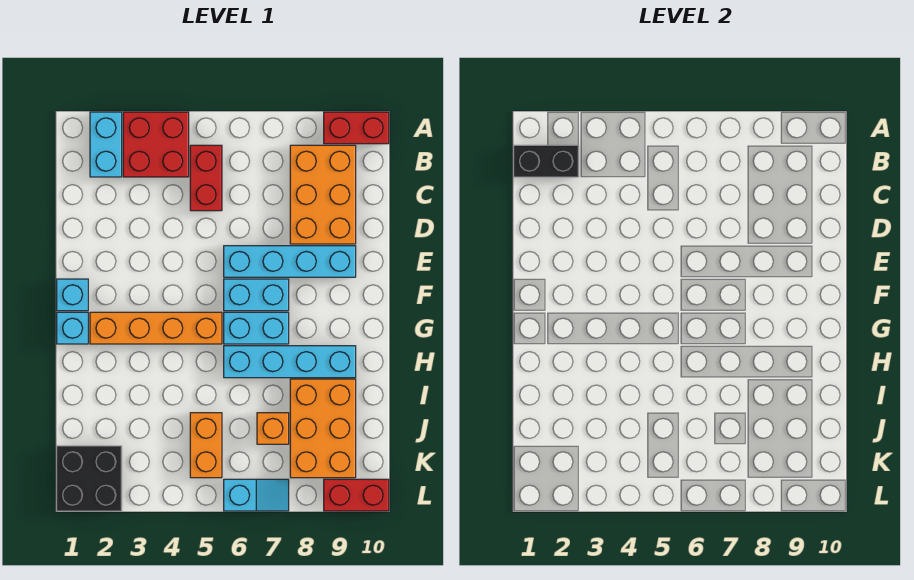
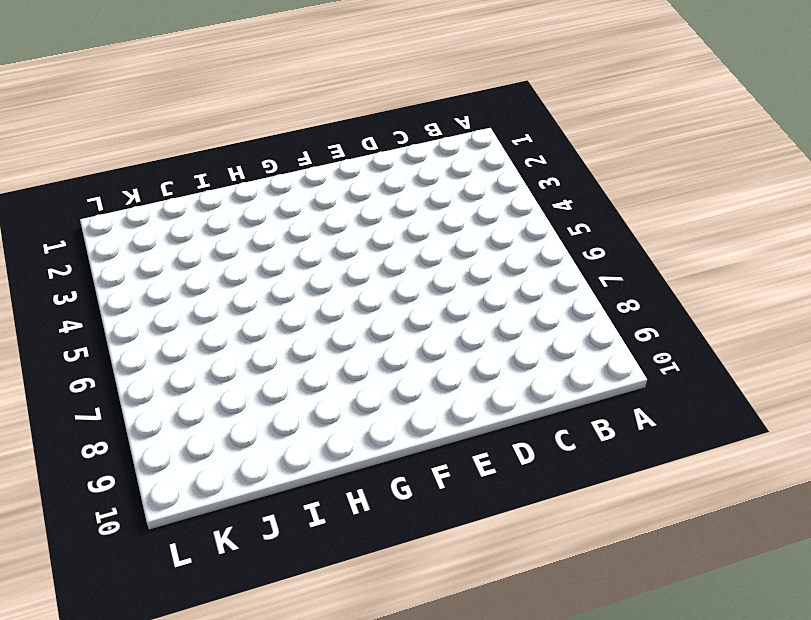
none -> cyan brick A2:B2 level 1
none -> red brick A3:B4 level 1
none -> red brick A9:A10 level 1

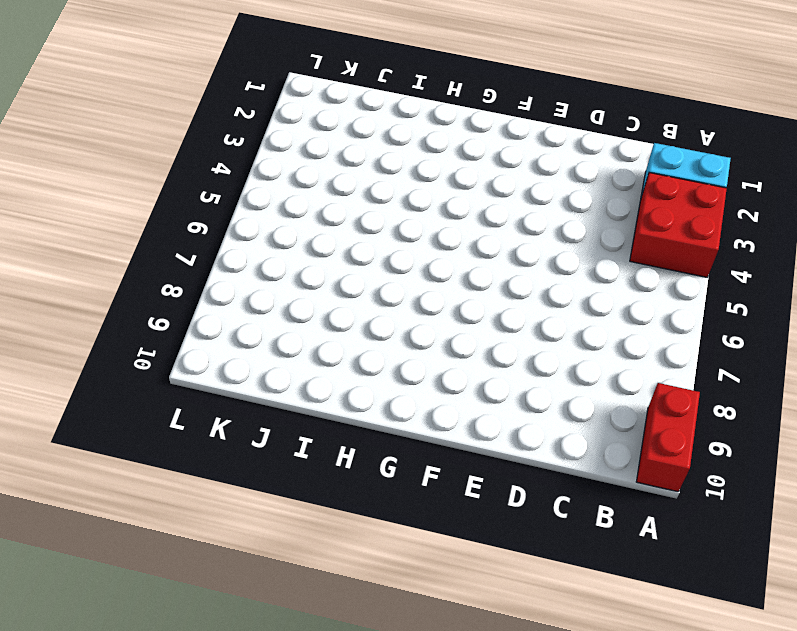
none -> red brick B5:C5 level 1
none -> orange brick B8:D9 level 1
none -> cyan brick E6:E9 level 1

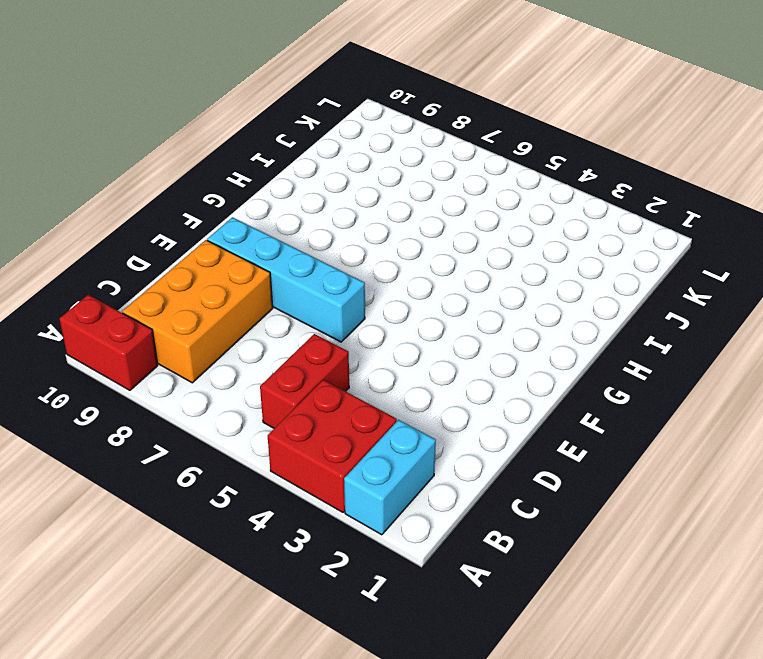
none -> cyan brick F1 level 1
none -> cyan brick F6:F7 level 1
none -> cyan brick G1 level 1

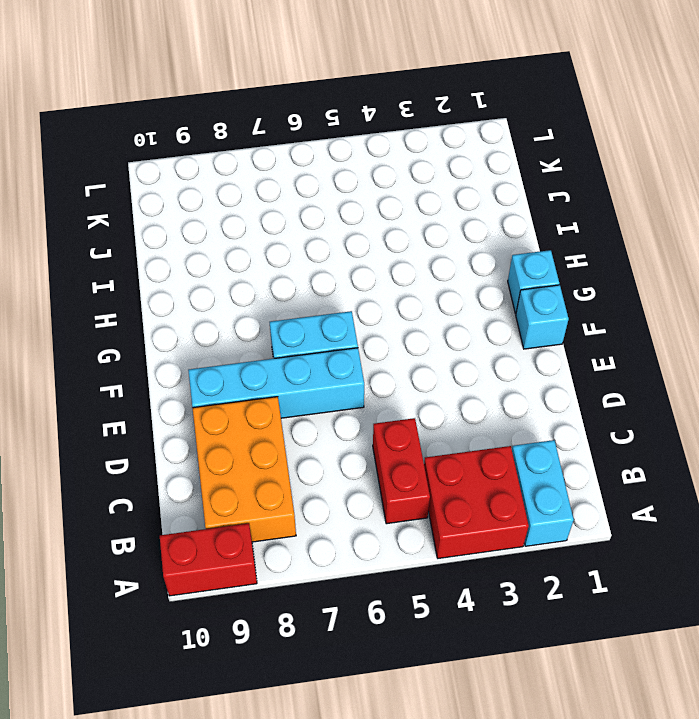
none -> orange brick G2:G5 level 1
none -> cyan brick G6:G7 level 1
none -> cyan brick H6:H9 level 1

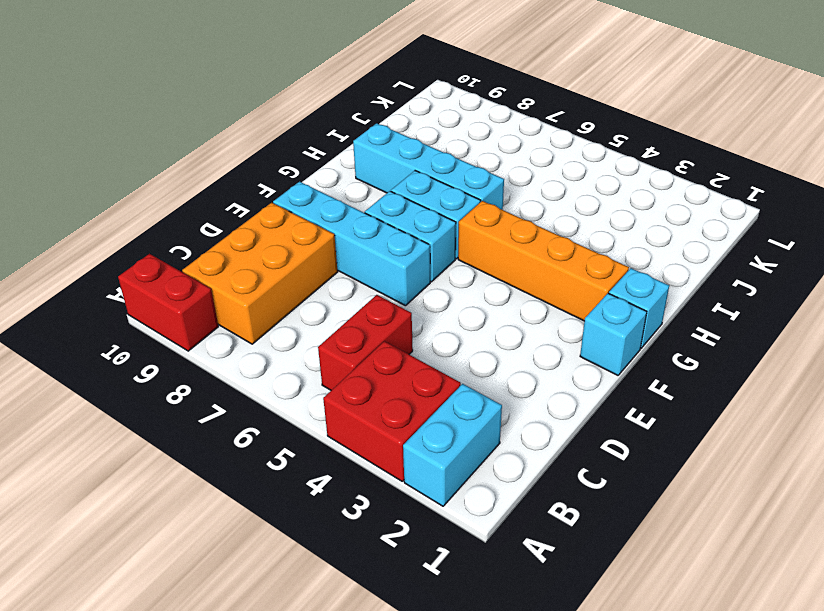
none -> orange brick I8:K9 level 1
none -> orange brick J5:K5 level 1
none -> orange brick J7 level 1

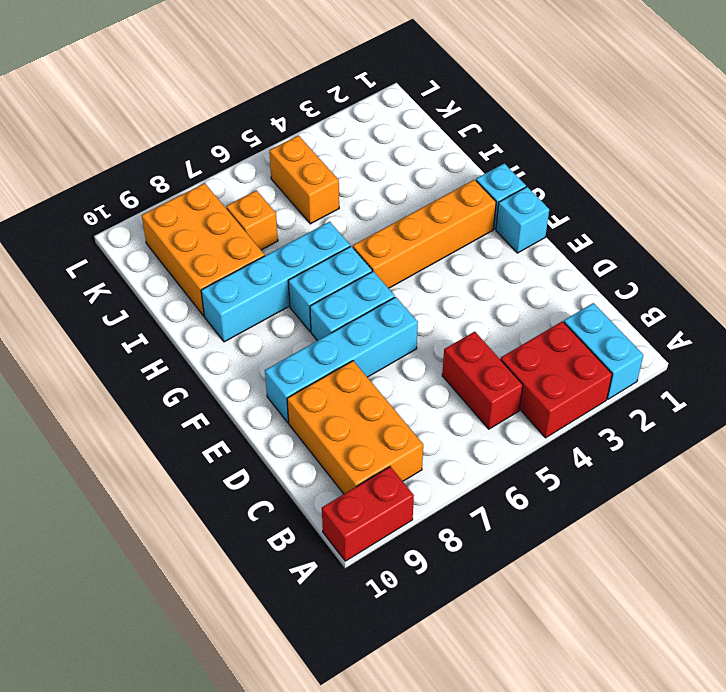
none -> black brick K1:L2 level 1
none -> cyan slope L6:L7 level 1 top 6
none -> red brick L9:L10 level 1

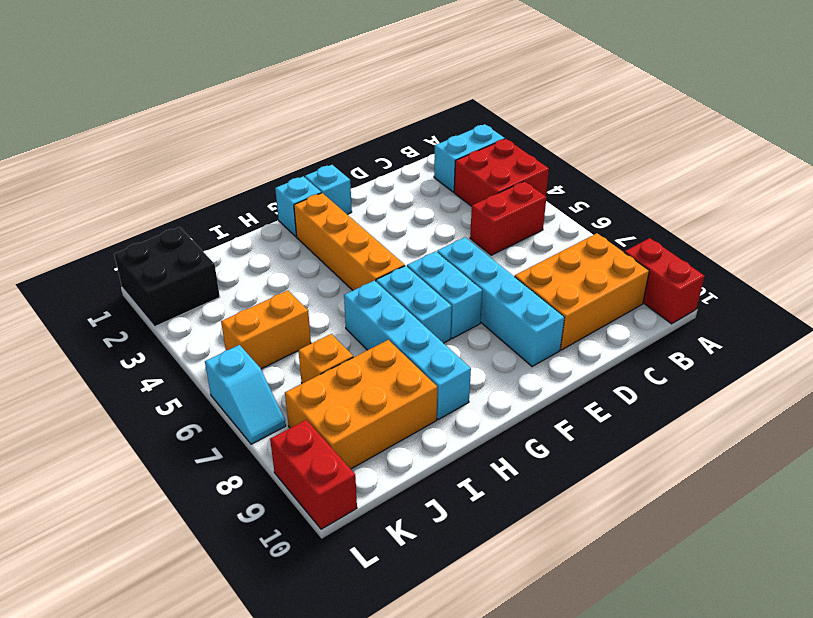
none -> black brick B1:B2 level 2

